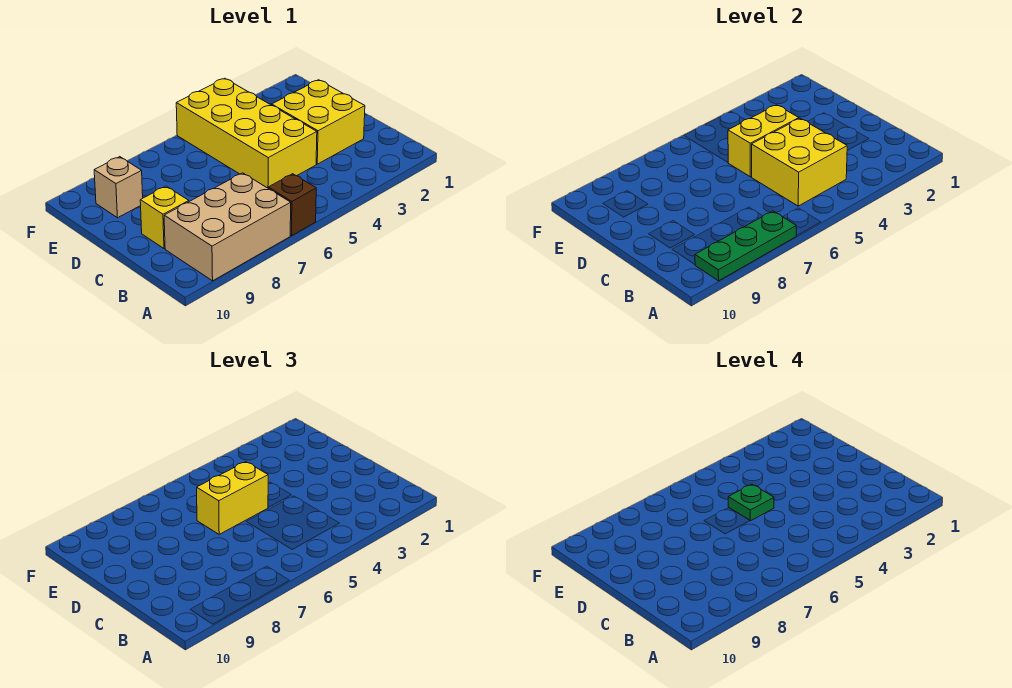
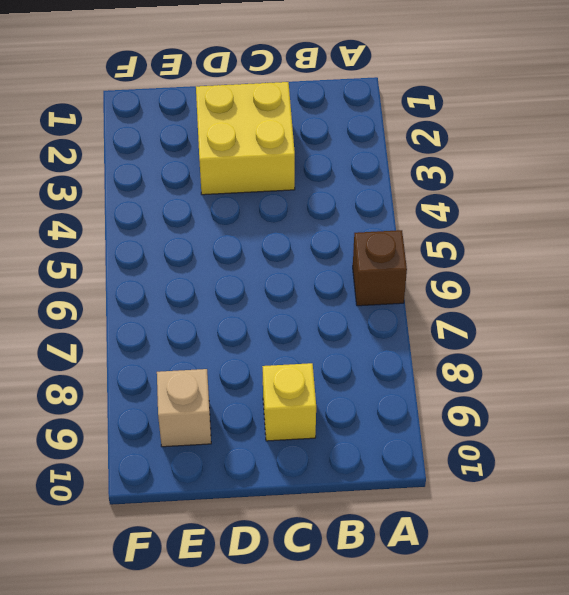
none -> tan brick A7:B9 level 1
none -> yellow brick C4:F5 level 1

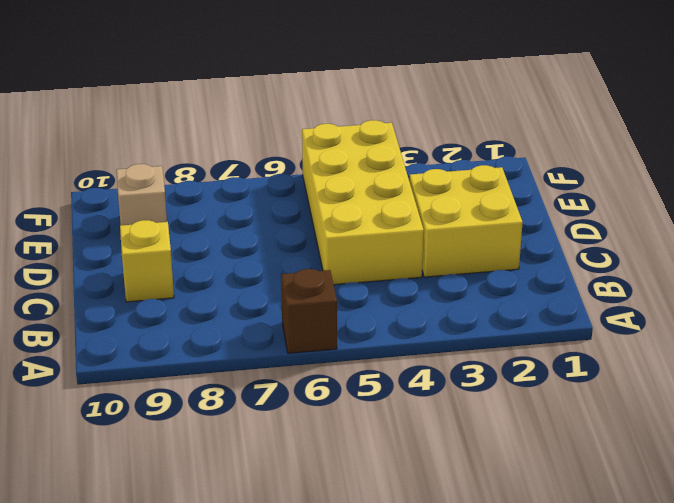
none -> tan brick A7:B9 level 1
none -> green plate A7:A9 level 2

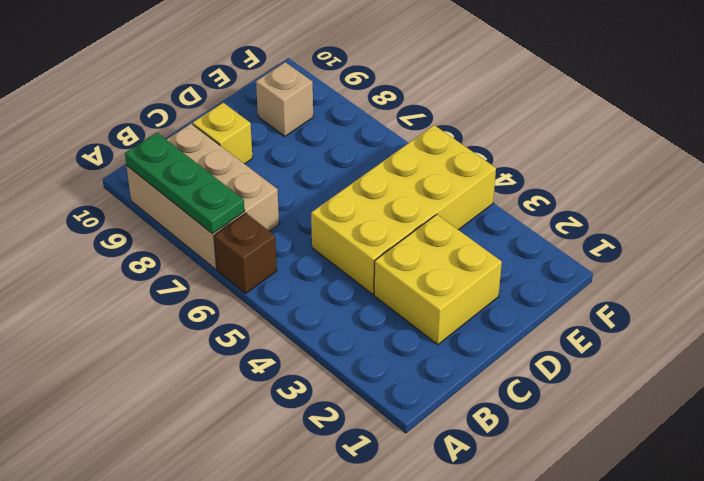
none -> yellow brick B4:C5 level 2
none -> yellow brick D4:D5 level 2

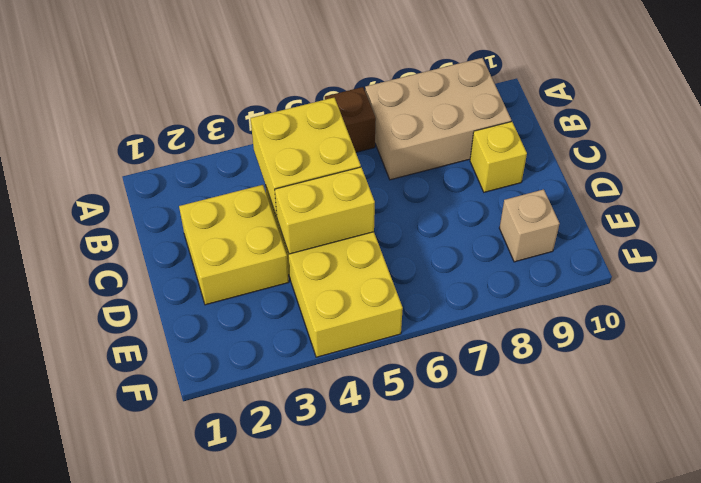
none -> green plate A7:A9 level 2
none -> yellow brick D5:D6 level 3

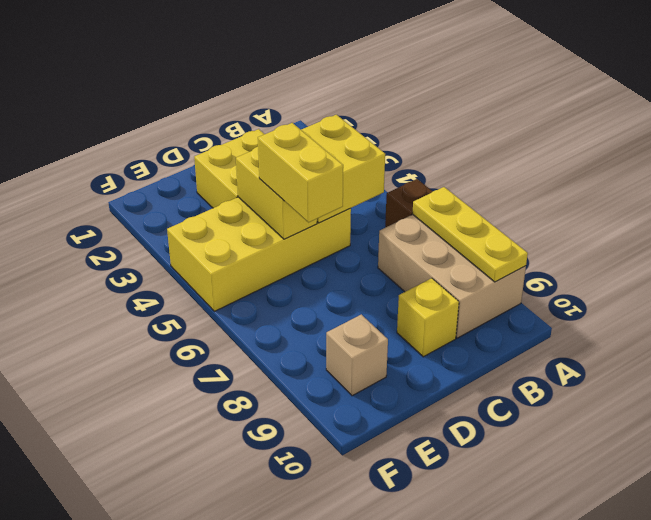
yellow plate A7:A9 level 2 -> green plate A7:A9 level 2
none -> green plate D5 level 4

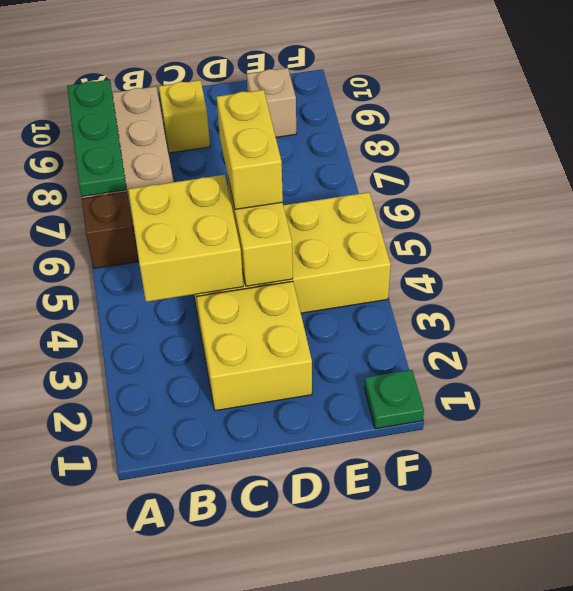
green plate F1 level 1 -> green plate D5 level 4

